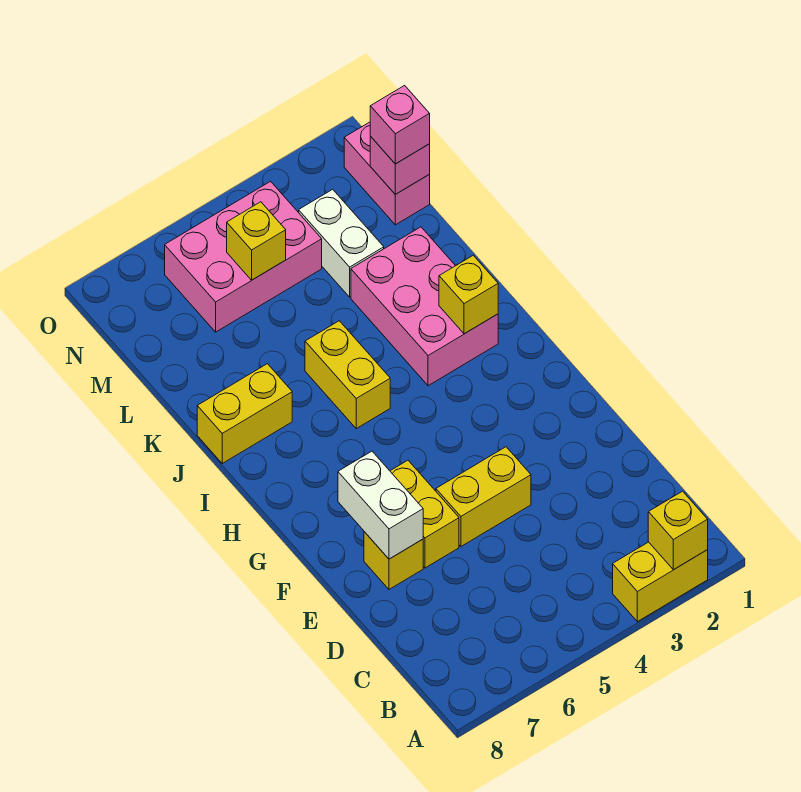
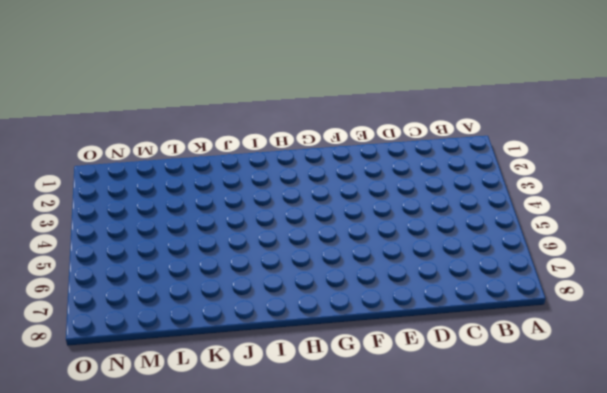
none -> yellow brick A2:A3 level 1
none -> yellow brick E4:E5 level 1
none -> yellow brick E6:F6 level 1

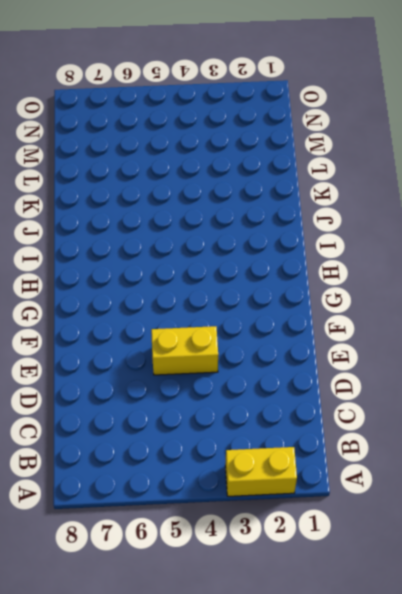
none -> yellow brick E6:F6 level 1
none -> yellow brick E7 level 1
none -> pink brick I2:K3 level 1

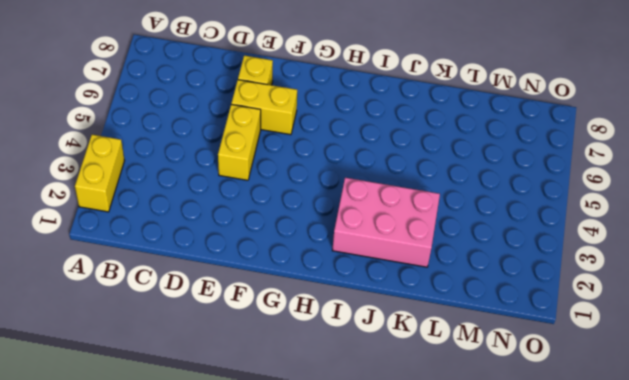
none -> yellow brick I5:J5 level 1
none -> yellow brick J7:J8 level 1
none -> white brick L3:M3 level 1

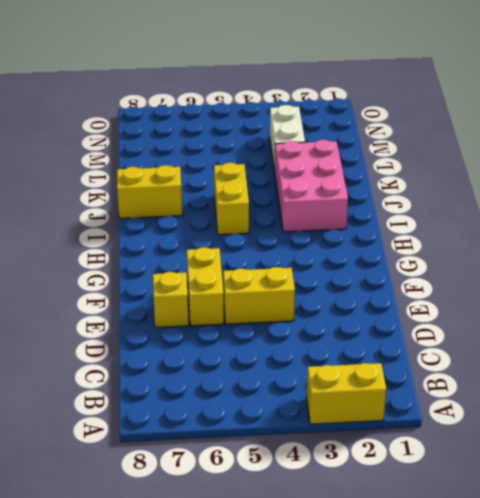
none -> pink brick M1:N1 level 1
none -> pink brick M4:N6 level 1
none -> yellow brick A2 level 2

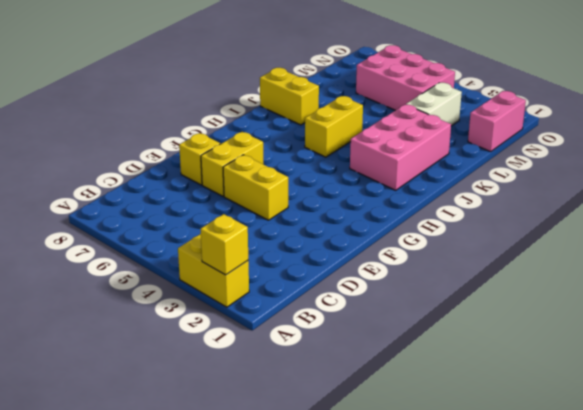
none -> white brick E7:F7 level 2
none -> yellow brick I2 level 2
none -> pink brick M1 level 2

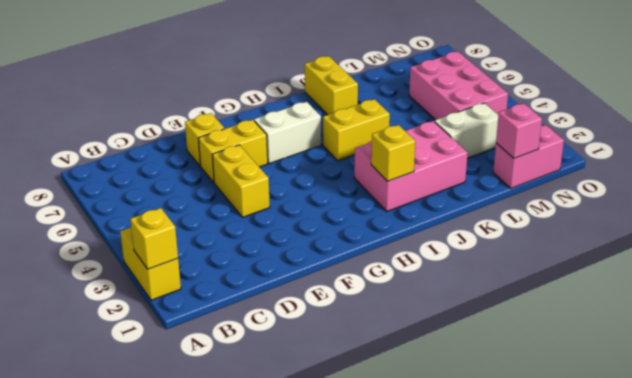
white brick G6:H6 level 1 -> white brick E7:F7 level 2
none -> yellow brick M5 level 2
none -> pink brick M1 level 3

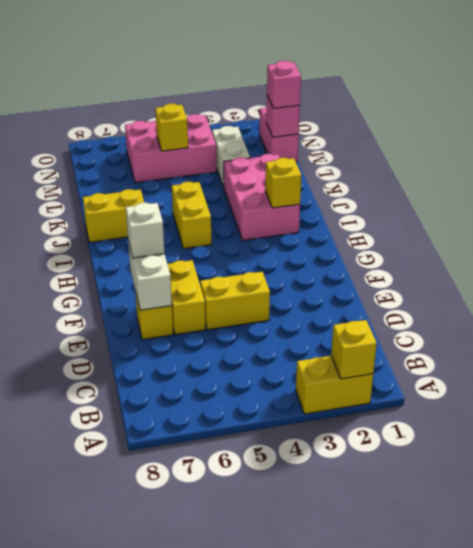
white brick F7 level 3 -> none

